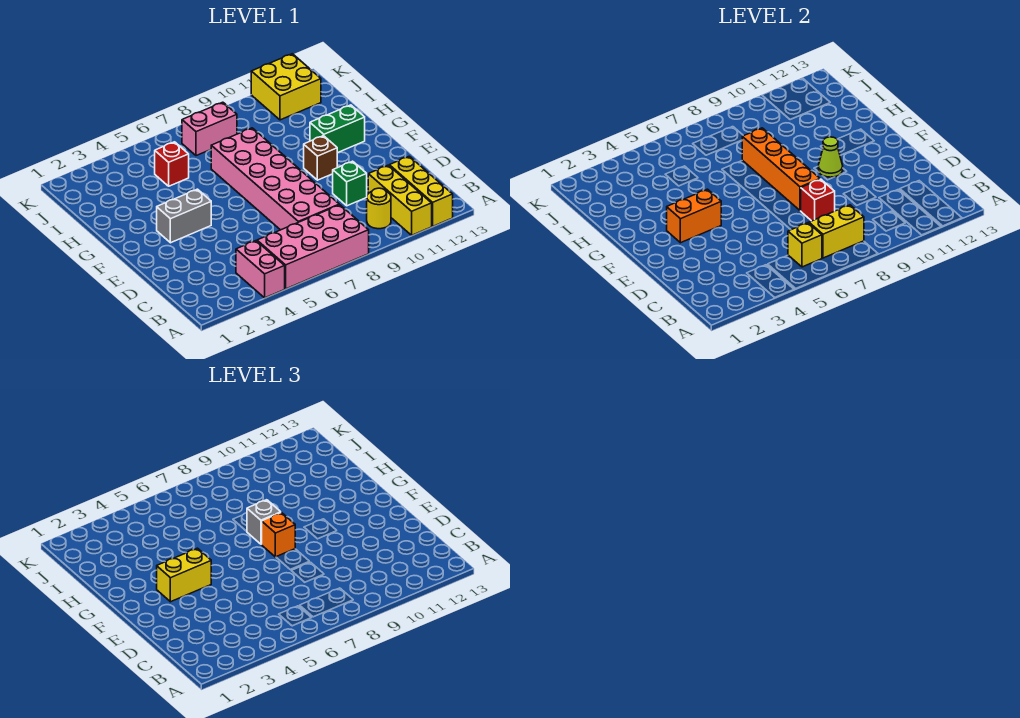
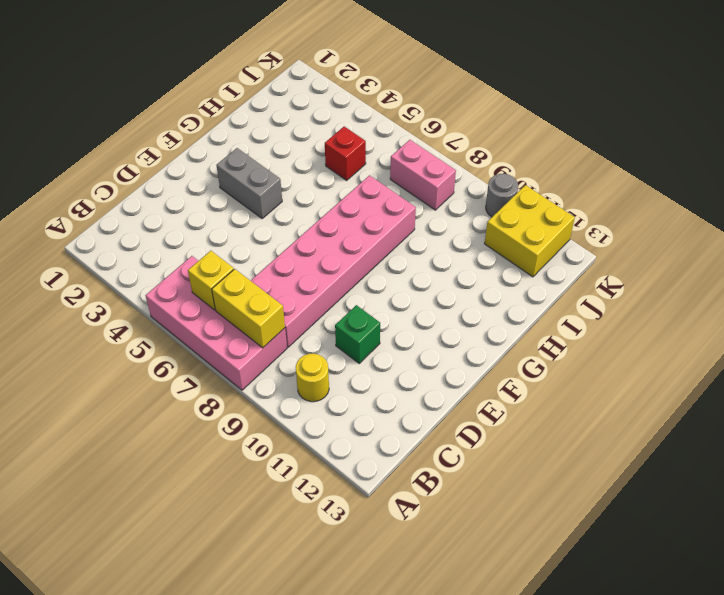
grey round brick K10 level 1 -> none
none -> pink brick A4:B4 level 1
none -> yellow brick A11:C11 level 1
none -> yellow brick A12:C12 level 1

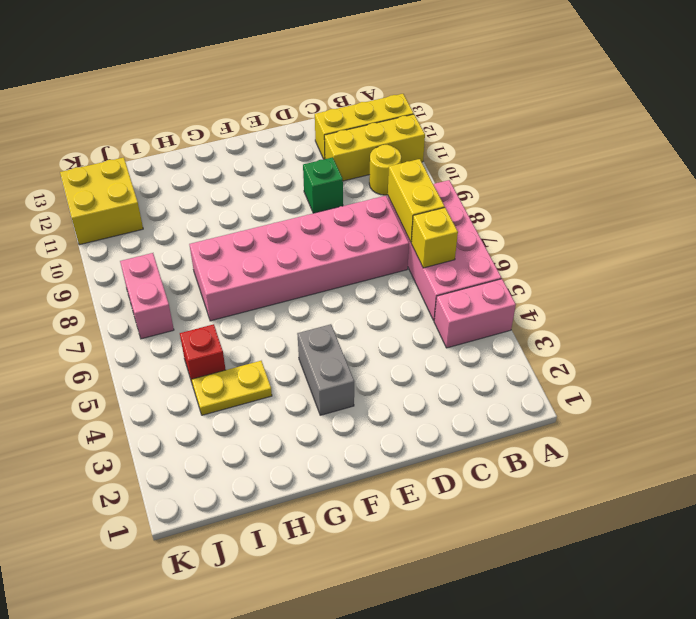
yellow plate H4:I4 level 1 -> none
none -> brown brick F10 level 1
none -> green brick G11:G12 level 1
none -> red brick D8 level 2

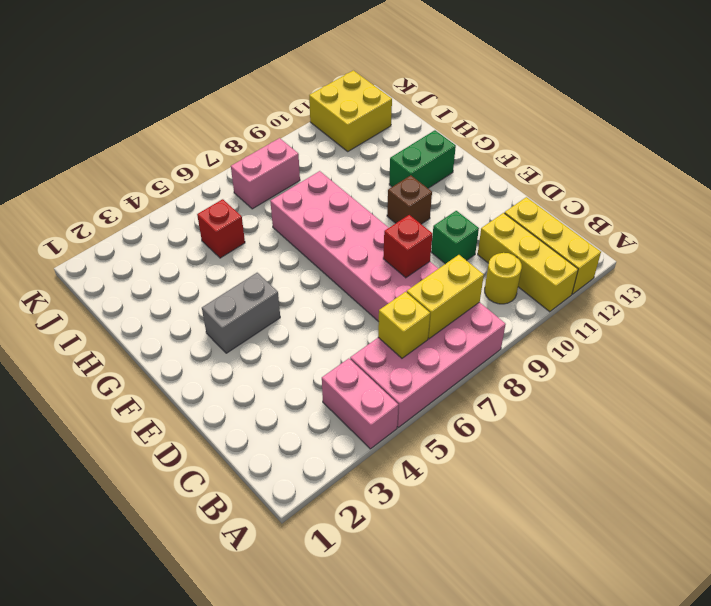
none -> orange brick E8:H8 level 2
none -> orange brick F3:F4 level 2
none -> lime cone F10 level 2

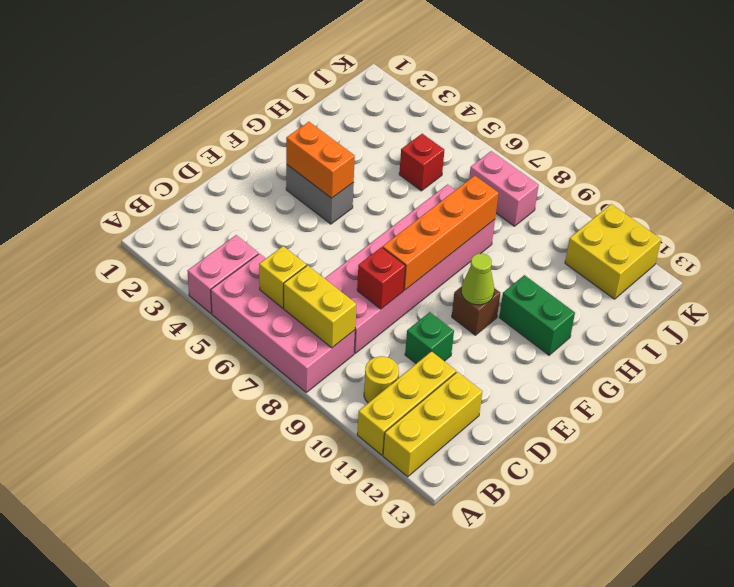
none -> yellow brick F3:F4 level 3
none -> orange brick F8 level 3
none -> grey brick G8 level 3

